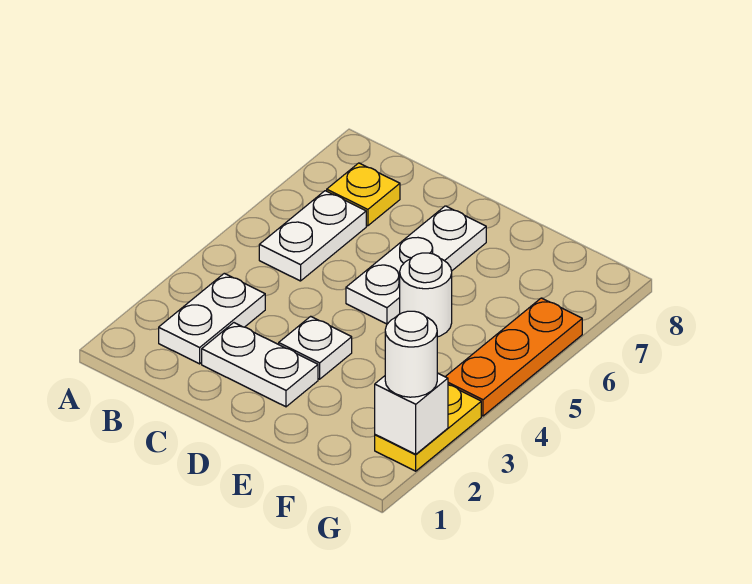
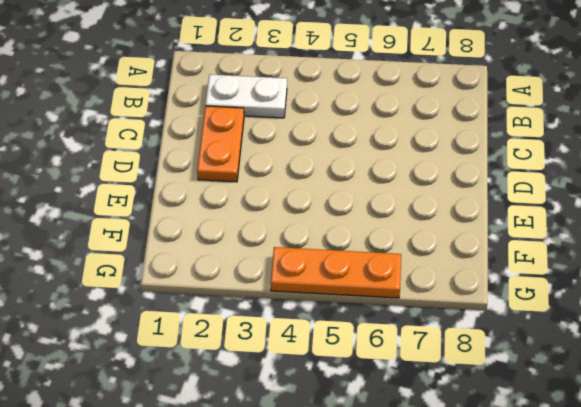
orange plate C2:D2 level 1 -> white plate C2:D2 level 1
none -> white plate B5:B6 level 1
none -> yellow plate B7 level 1

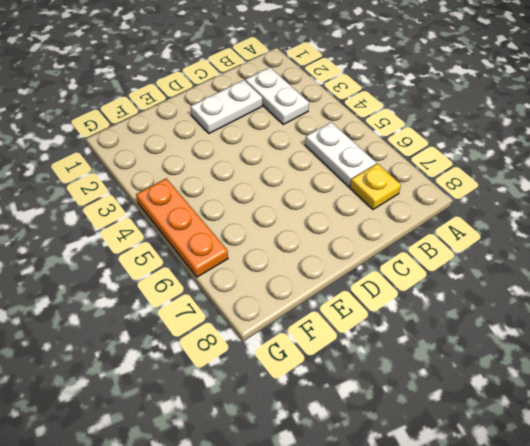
none -> white plate D3 level 1
none -> white plate D5:D7 level 1

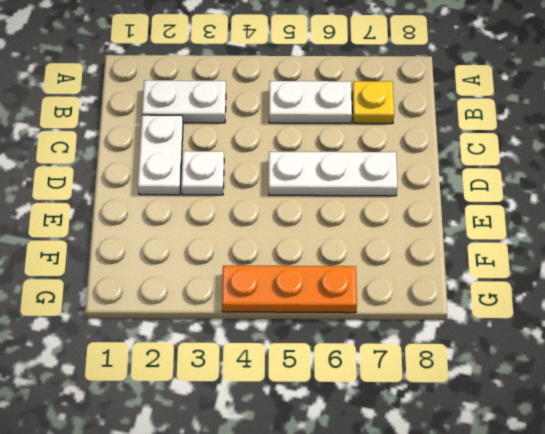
none -> white round brick E5 level 1
none -> yellow plate G2:G3 level 1

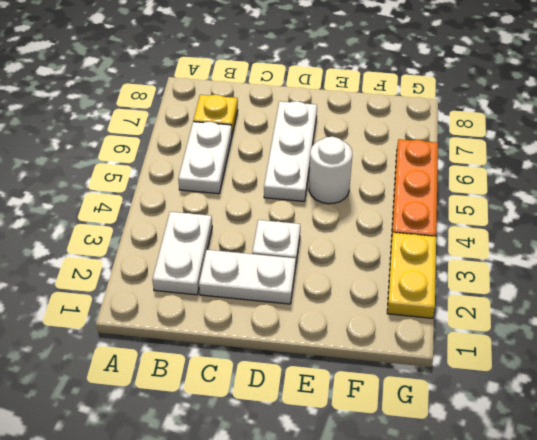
none -> white brick G2 level 2
none -> white round brick G2 level 3

